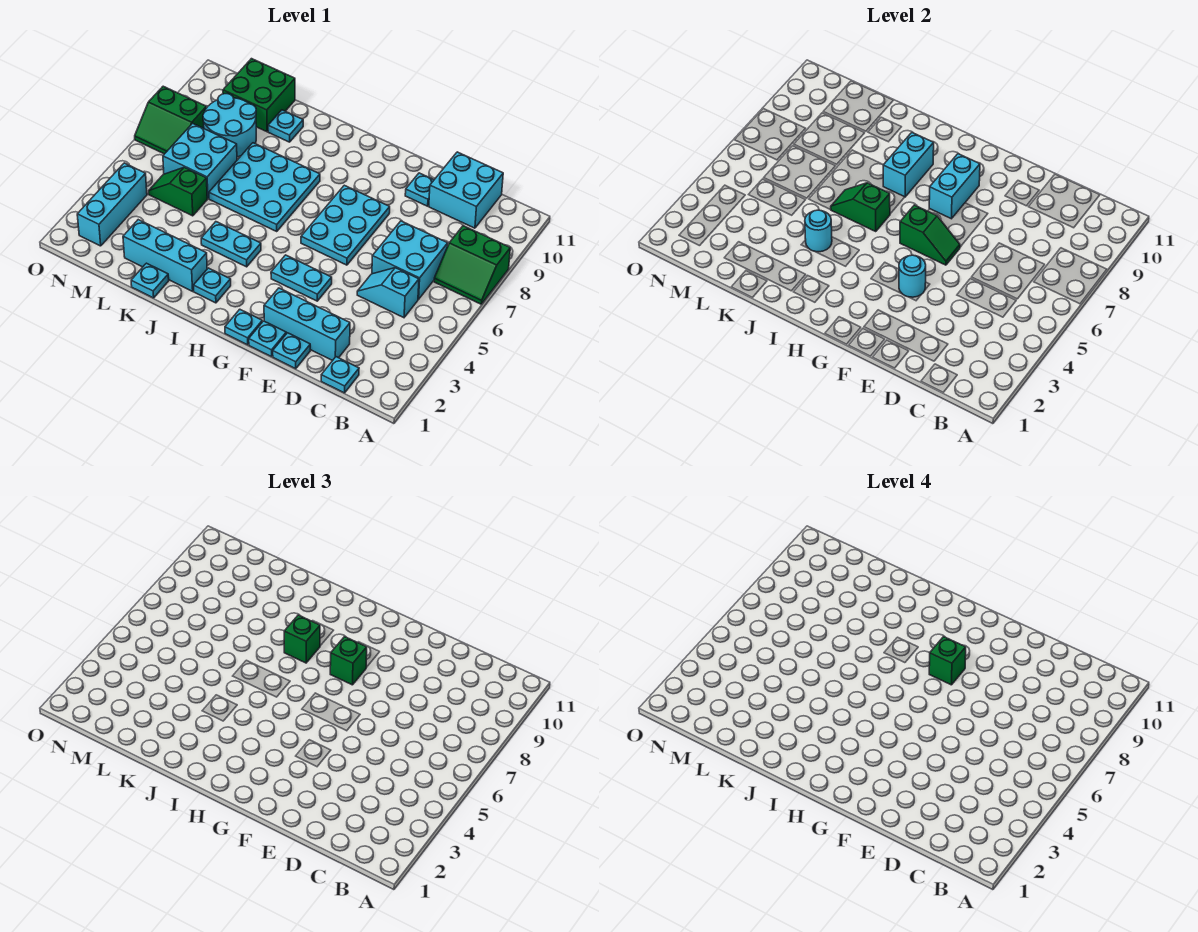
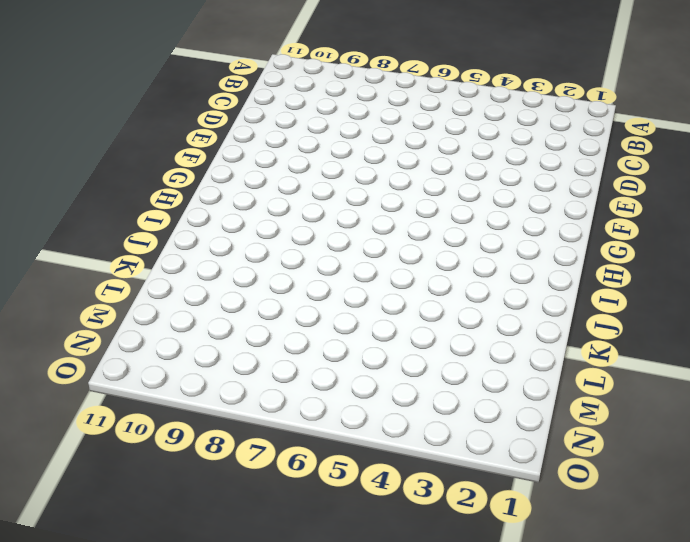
none -> green slope A7:B8 level 1 top 8
none -> cyan plate C1 level 1
none -> cyan slope C5:D5 level 1 top C
none -> cyan brick C6:D7 level 1

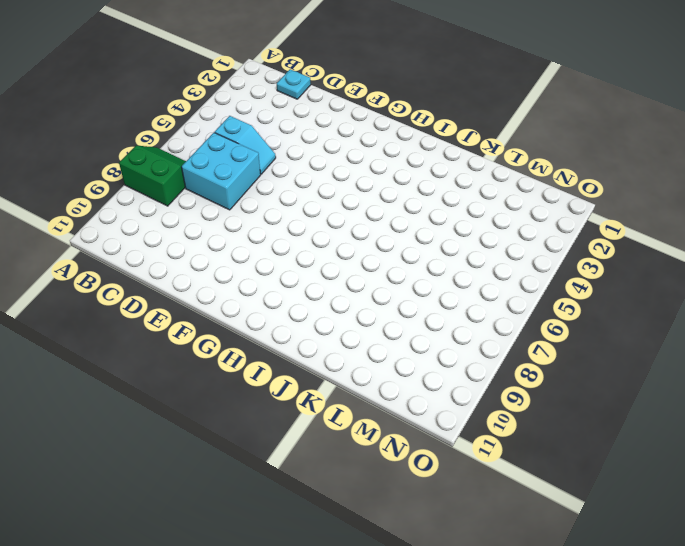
none -> cyan brick C10:D11 level 1
none -> cyan brick D2:F2 level 1
none -> cyan plate E1 level 1
none -> cyan plate E10 level 1

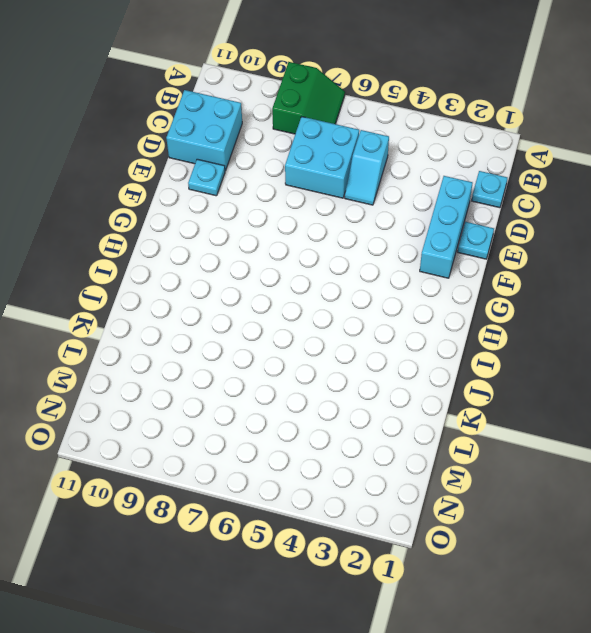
none -> cyan plate F1 level 1
none -> cyan plate F4:G4 level 1
none -> cyan plate F6:G8 level 1
none -> cyan plate G1 level 1

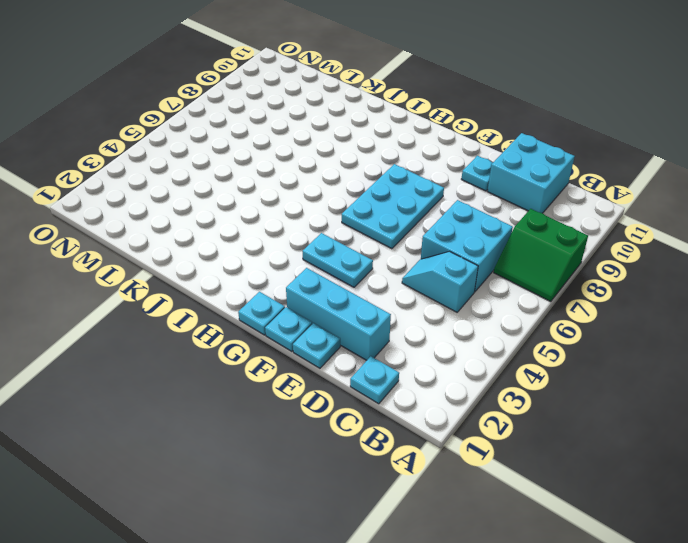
none -> cyan plate I2 level 1
none -> cyan plate I4:J4 level 1
none -> cyan plate I6:K8 level 1
none -> cyan brick J2:L2 level 1

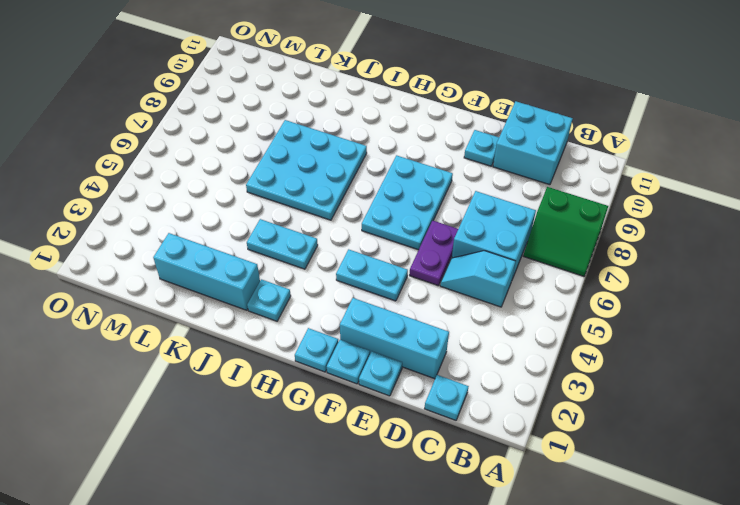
purple plate E5:E6 level 1 -> none
none -> cyan plate K1 level 1
none -> cyan plate K10 level 1
none -> green slope L5:M5 level 1 top L
none -> cyan brick L6:M7 level 1

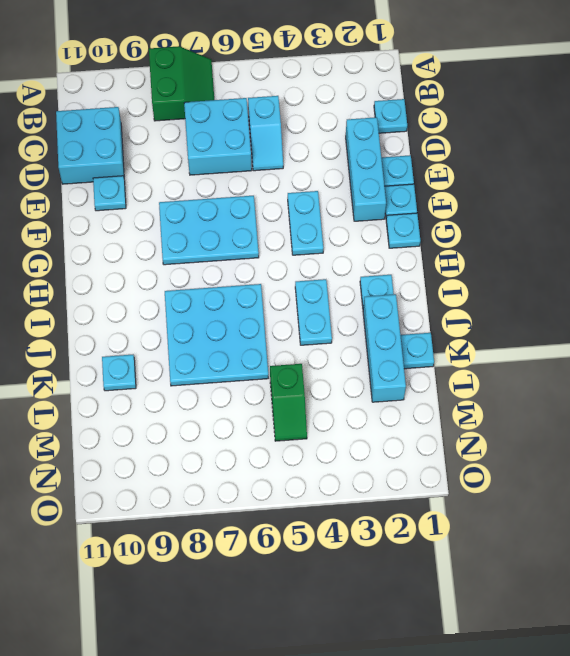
none -> cyan brick L6:M7 level 1
none -> cyan round brick L8:M9 level 1
none -> green brick L10:M11 level 1
none -> cyan brick N2:N4 level 1

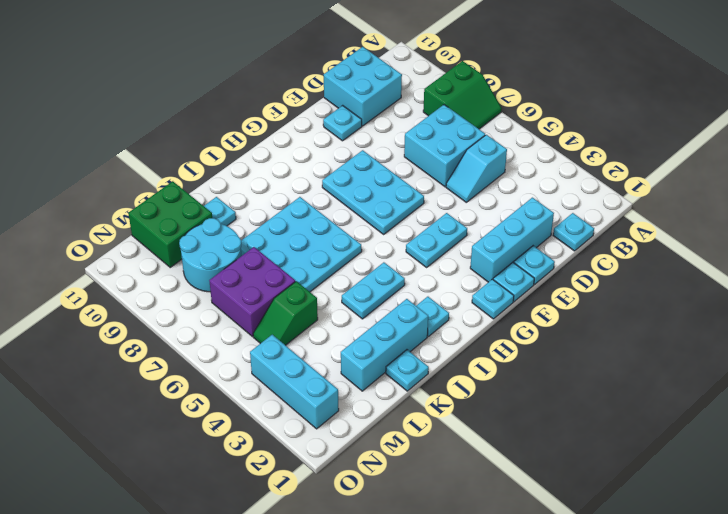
purple brick L6:M7 level 1 -> cyan brick L6:M7 level 1
none -> green slope N7:O8 level 1 top 8
none -> cyan round brick F4 level 2
none -> green slope F6:G6 level 2 top G
none -> cyan brick G8:G9 level 2

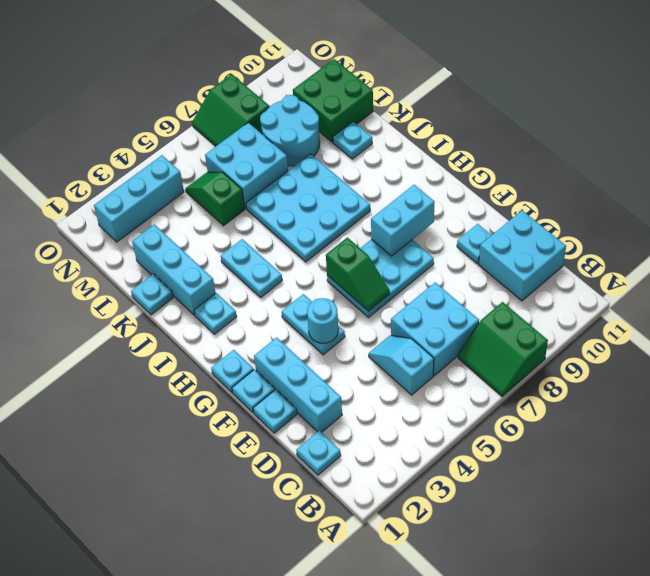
none -> green slope I6:J6 level 2 top I
none -> cyan brick I8:I9 level 2
none -> cyan round brick J4 level 2
none -> green brick G8 level 3

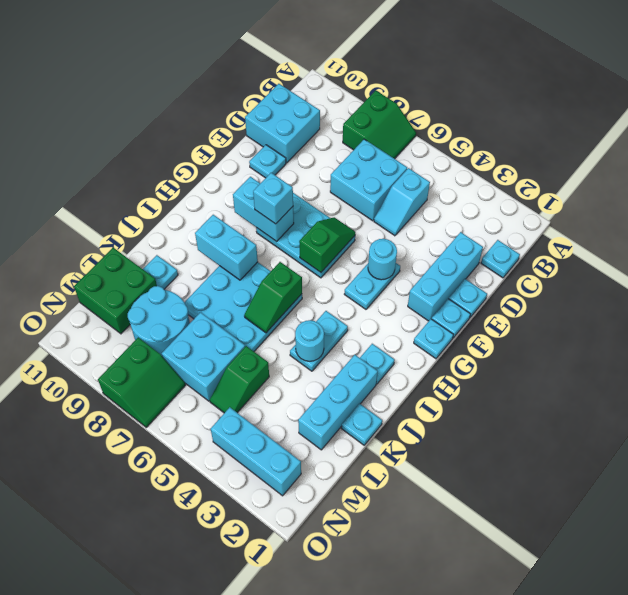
cyan brick G8 level 3 -> green brick G8 level 3
none -> green brick I8 level 3
none -> green brick G8 level 4

